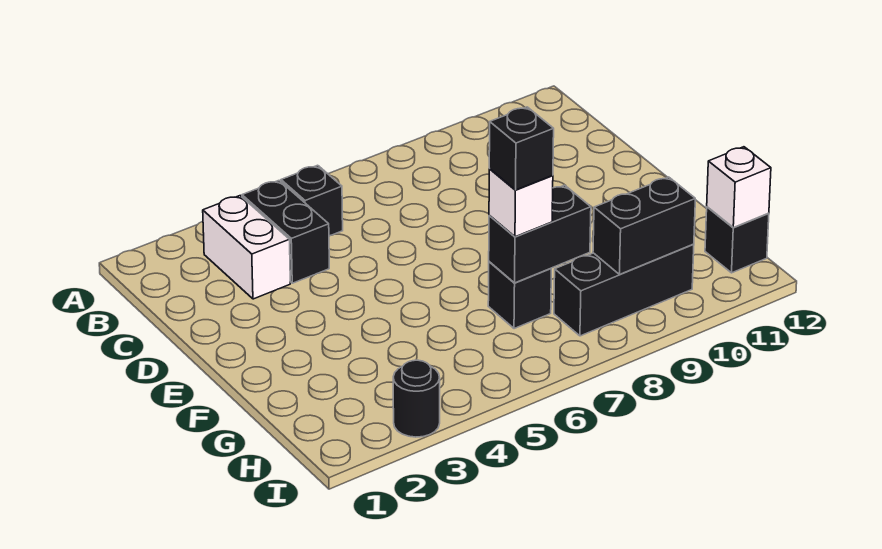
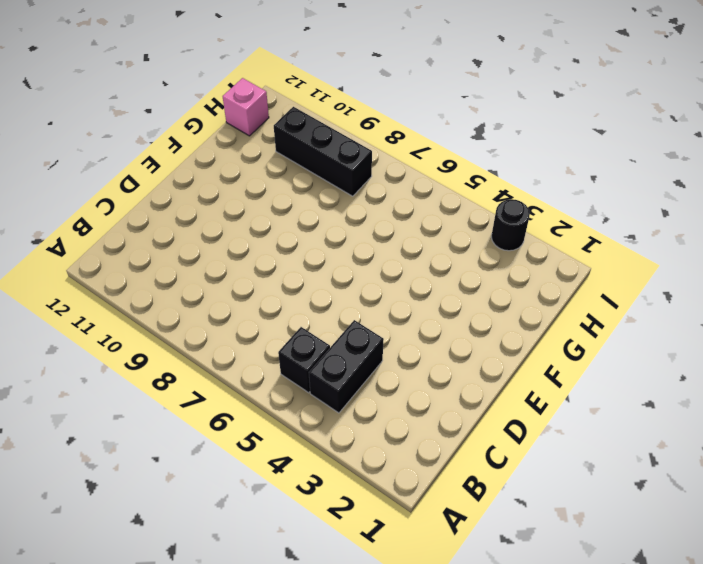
pink brick H12 level 1 -> black brick H12 level 1
none -> white brick B3:C3 level 1
none -> black brick G7 level 1
none -> black brick G7:G8 level 2

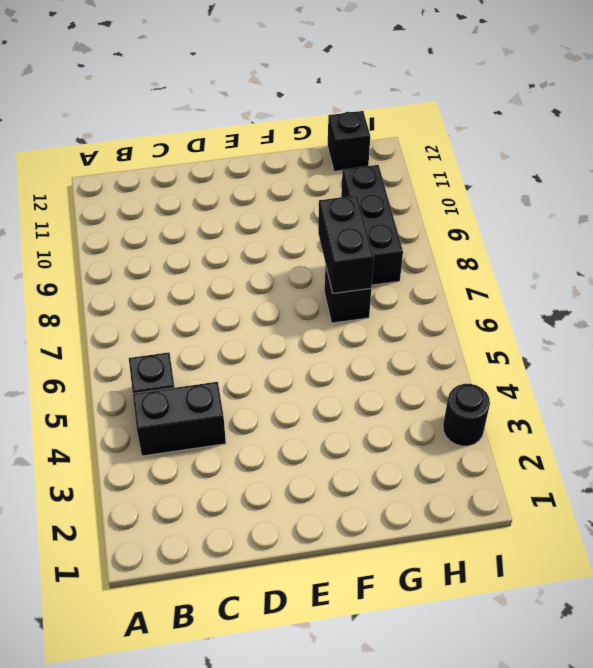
none -> white brick B3:C3 level 1
none -> black brick H9:H10 level 2
none -> white brick H12 level 2

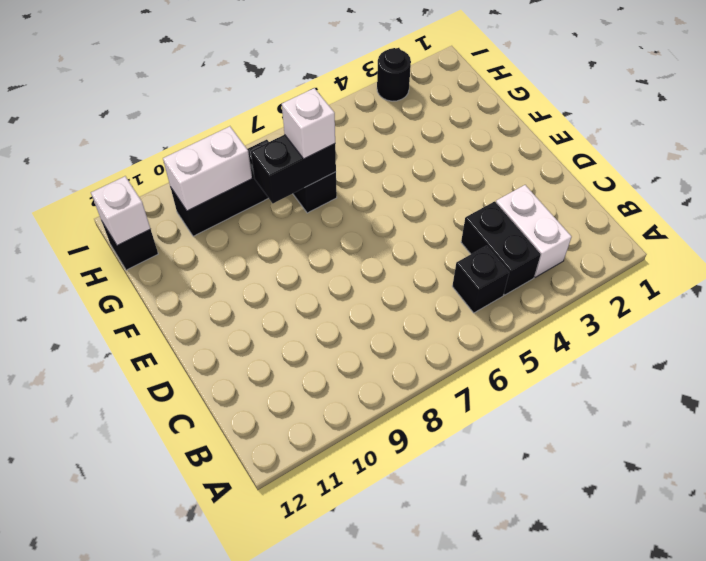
white brick H9:H10 level 2 -> black brick H9:H10 level 2
none -> black brick G7 level 4

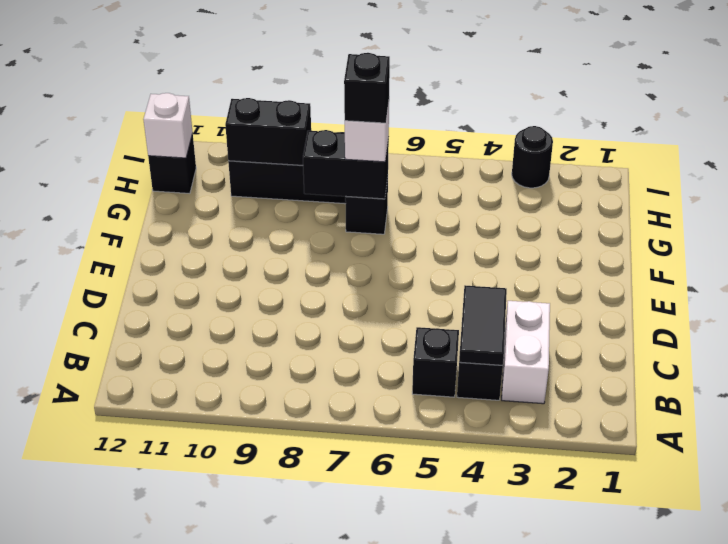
black tile B4:C4 level 2 -> none

